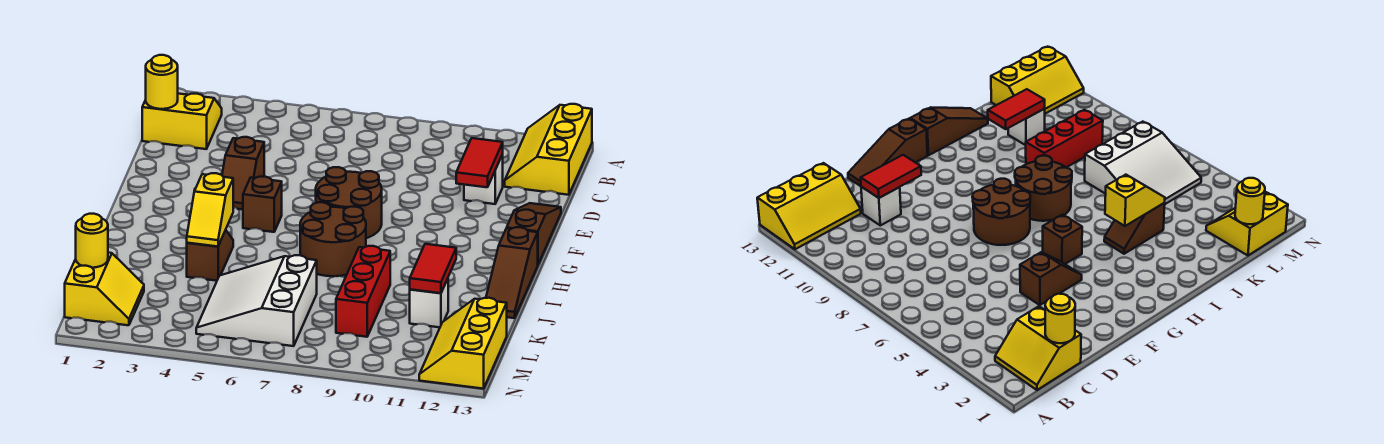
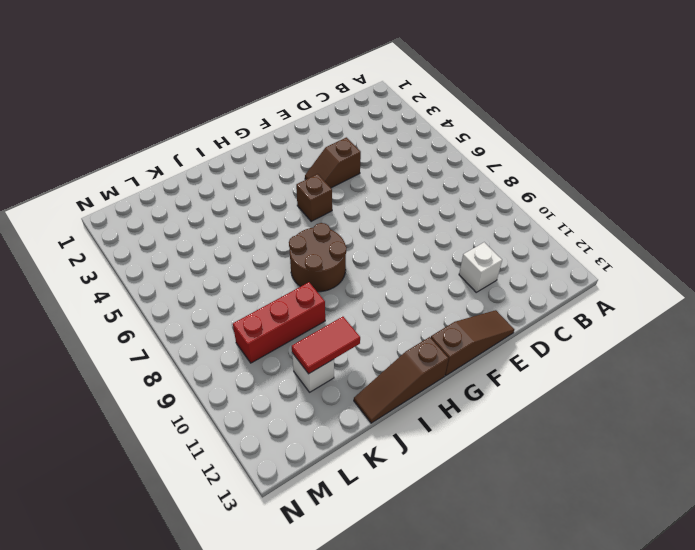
none -> yellow slope A12:C13 level 1 top 13
none -> yellow slope B1:C2 level 1 top C
none -> brown round brick F7:G8 level 1

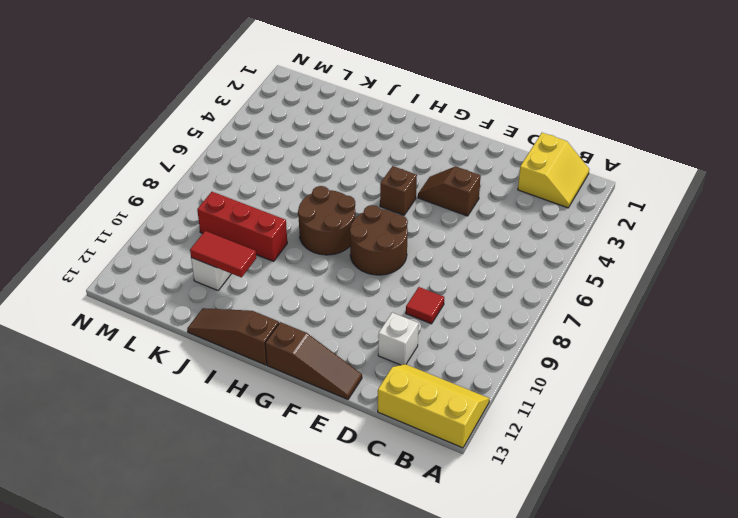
red tile D9 level 1 -> none
none -> brown slope I4:J4 level 1 top J
none -> white slope K5:M7 level 1 top 7
none -> yellow slope L1:M2 level 1 top 1

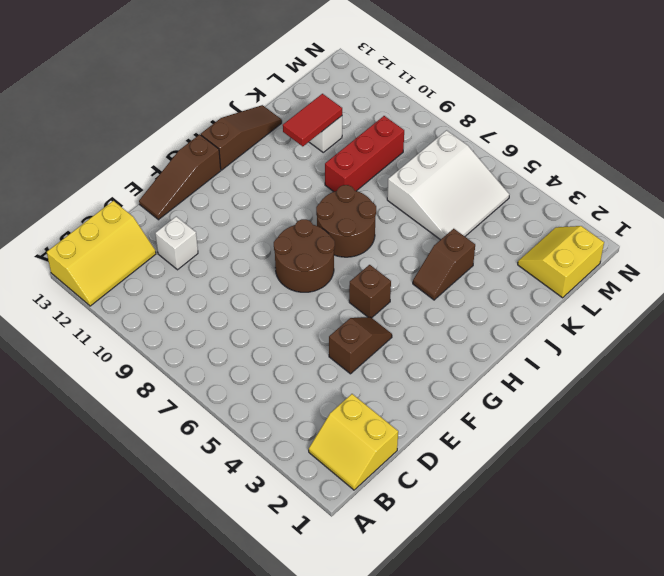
none -> yellow slope L12:N13 level 1 top 13
none -> yellow round brick C1 level 2
none -> red tile D11:E11 level 2

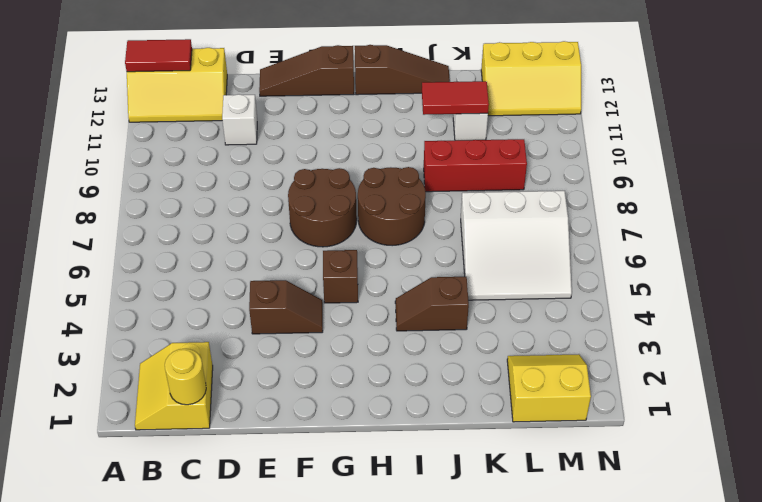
red tile A13:B13 level 2 -> red tile D11:E11 level 2
none -> yellow slope I4:J4 level 2 top I
none -> yellow round brick L1 level 2

